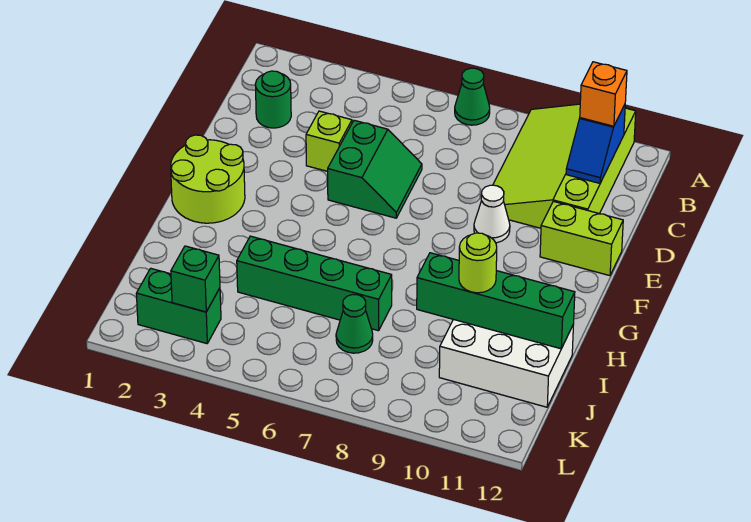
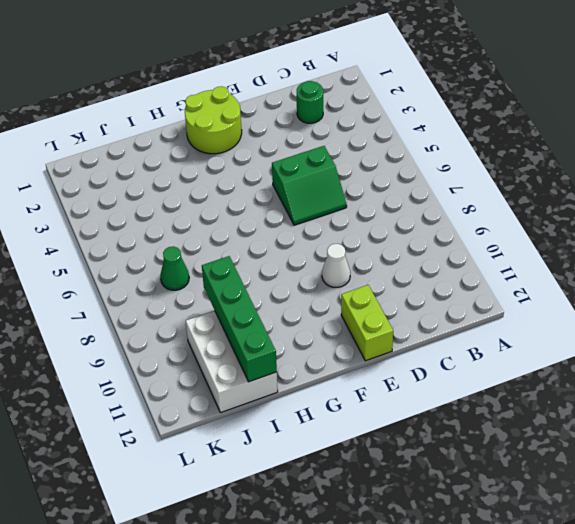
none -> green cone A7 level 1
none -> lime slope A9:D11 level 1 top 11
none -> lime brick D4 level 1

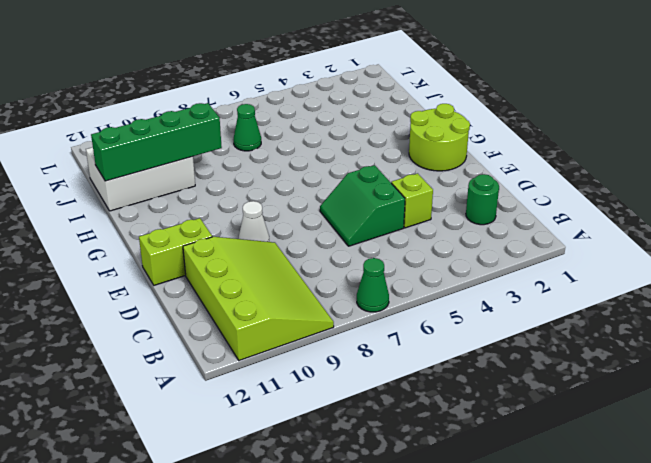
none -> green brick I4:I7 level 1
none -> green brick K2:K3 level 1
none -> blue slope B11:C11 level 2 top B

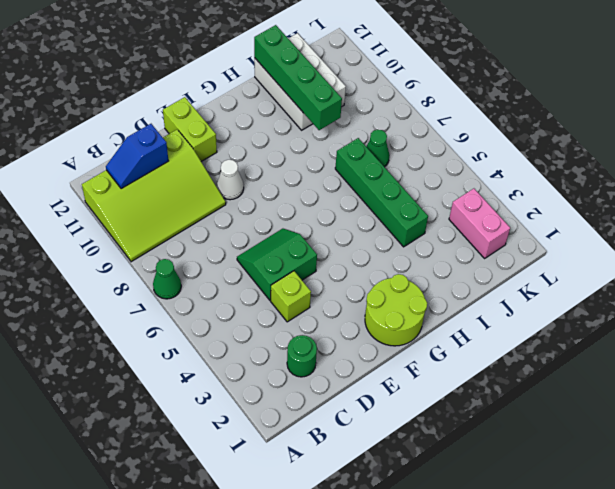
blue slope B11:C11 level 2 top C -> blue slope B11:C11 level 2 top B
pink brick K2:K3 level 1 -> green brick K2:K3 level 1
none -> green brick K3 level 2
none -> orange brick B11 level 3
none -> lime round brick I10 level 3

